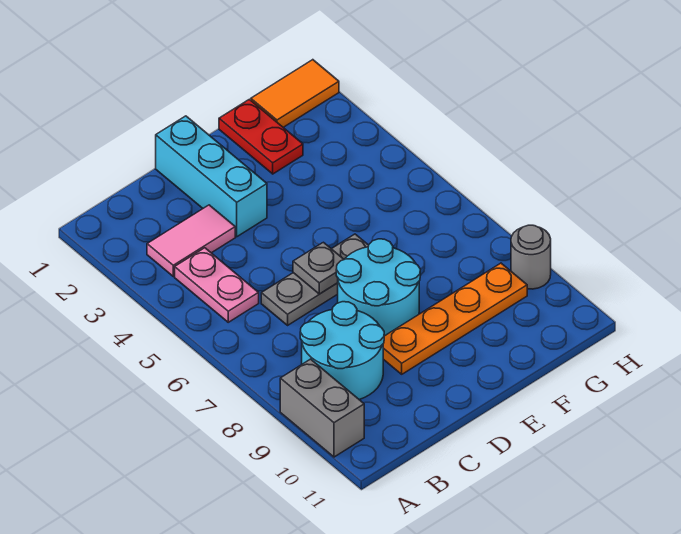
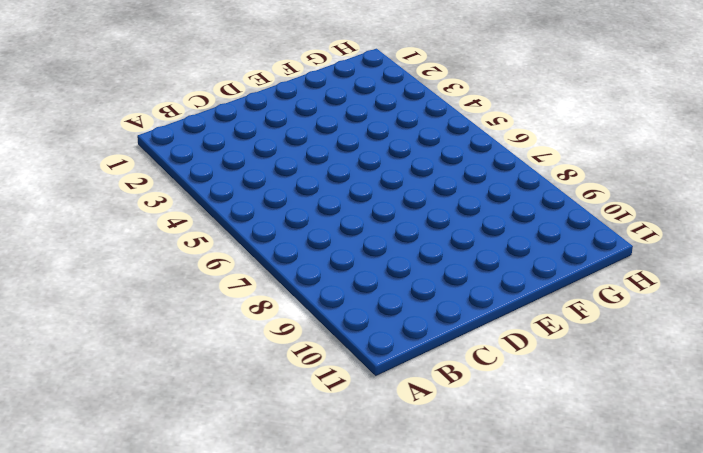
none -> grey brick A9:A10 level 1
none -> pink tile B3:C3 level 1
none -> pink plate B4:B5 level 1

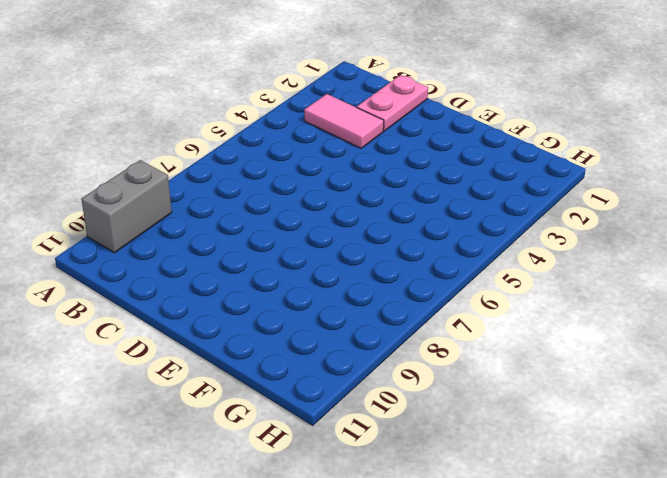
pink plate C1:C2 level 1 -> pink plate B4:B5 level 1
none -> cyan round brick B8:C9 level 1
none -> grey plate C6:E6 level 1
none -> cyan brick D1:D3 level 1

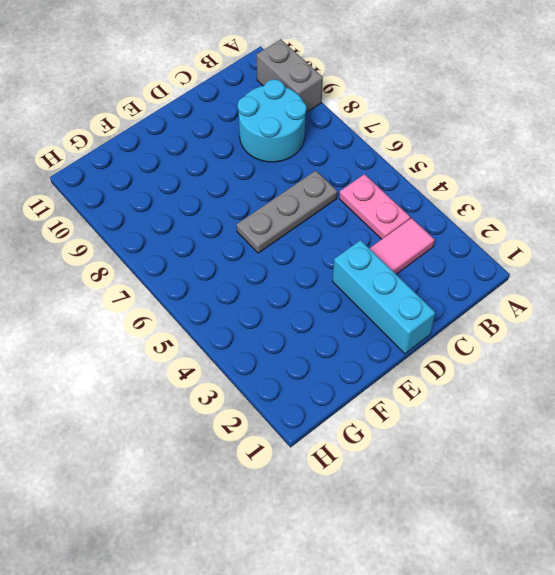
none -> cyan round brick D7:E8 level 1
none -> orange plate D9:G9 level 1
none -> red plate F1:F2 level 1

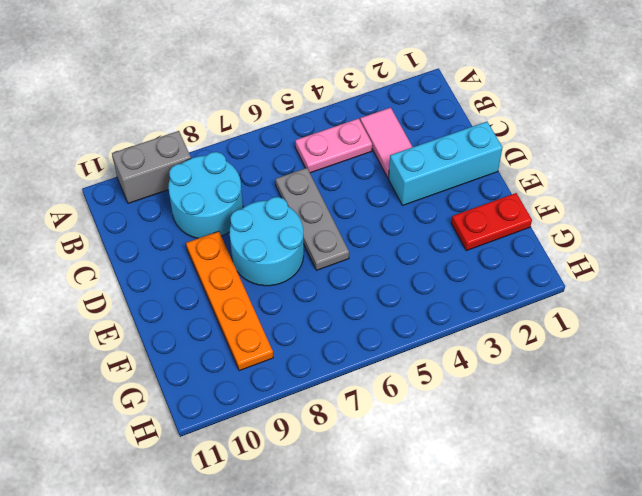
none -> orange tile G1:H1 level 1
none -> grey round brick H9 level 1
none -> grey plate D6 level 2

